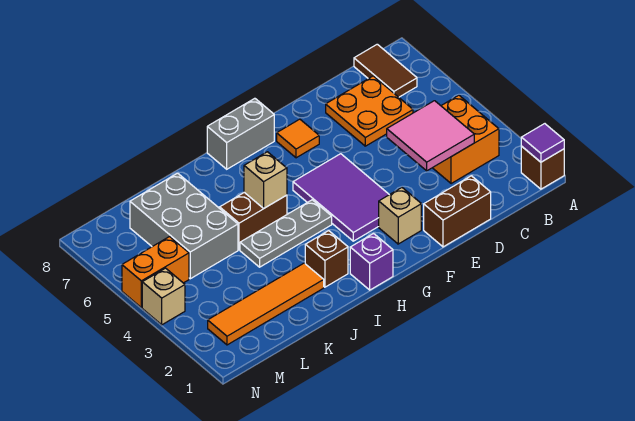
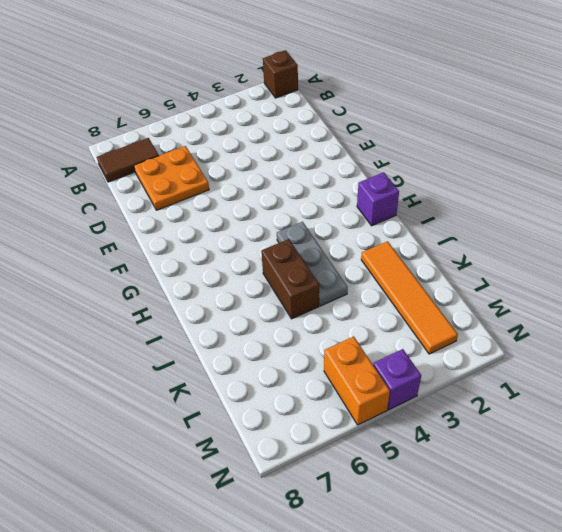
purple brick N4 level 1 -> tan brick N4 level 1
none -> orange brick B3:C4 level 1
none -> brown brick D1:E1 level 1
none -> tan brick F2 level 1

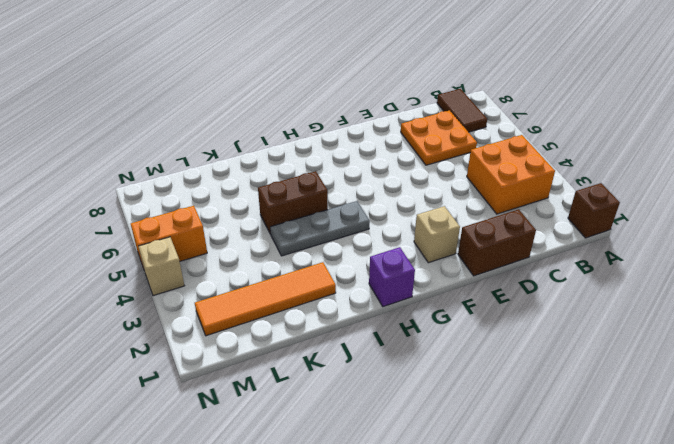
none -> purple tile F3:G5 level 1
none -> orange tile F7 level 1
none -> grey brick G8:H8 level 1

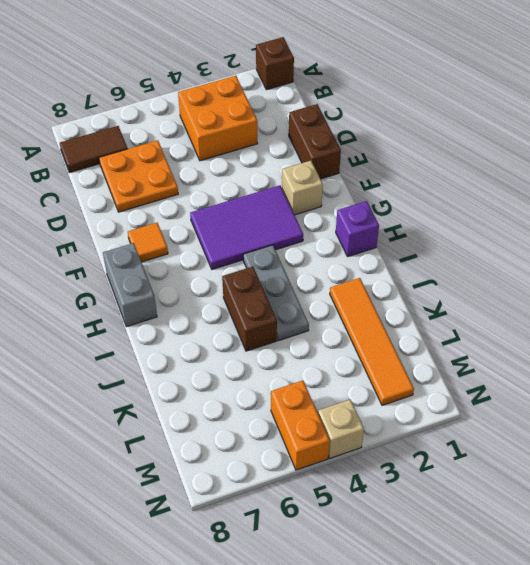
none -> brown brick I2 level 1
none -> grey brick K5:L7 level 1
none -> purple tile A1 level 2

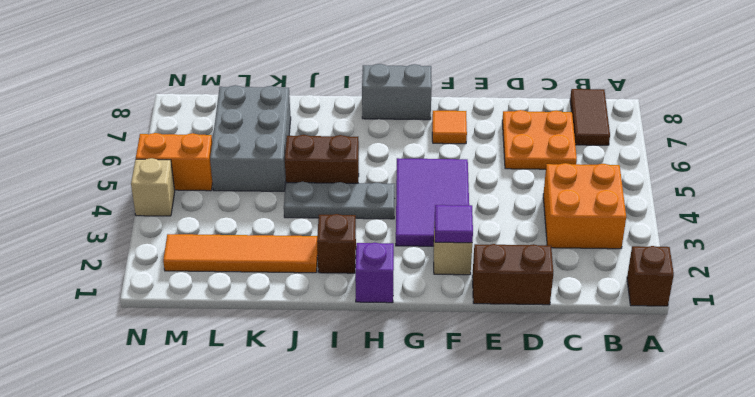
purple tile F2 level 2 -> purple tile A1 level 2
none -> pink tile C3:D4 level 2
none -> tan brick I5 level 2

